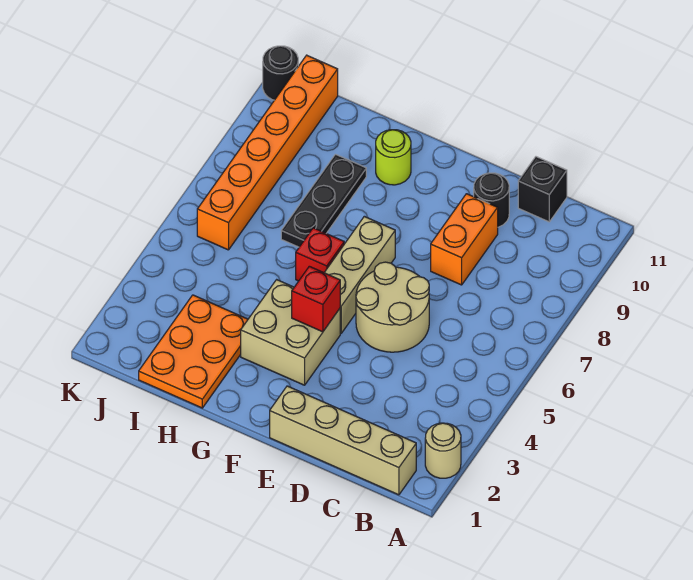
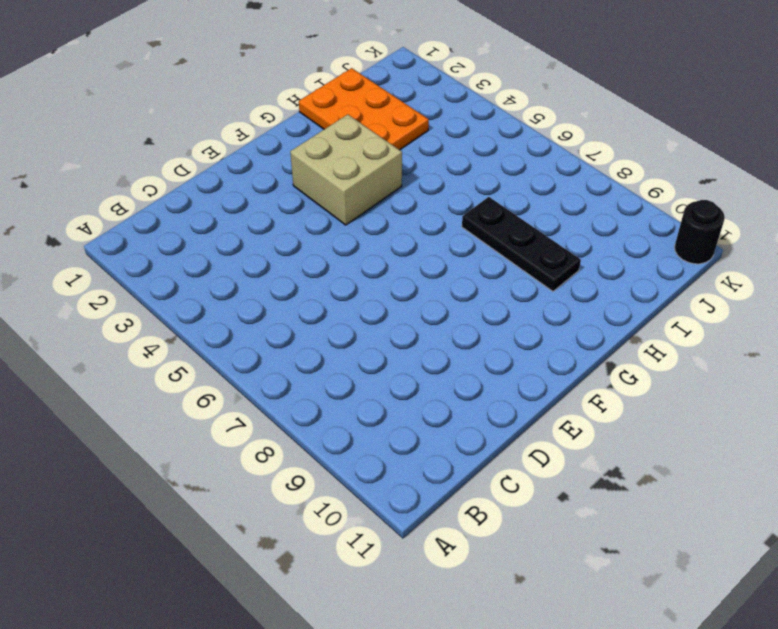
none -> tan round brick A2 level 1
none -> tan brick B1:E1 level 1
none -> black brick C11 level 1

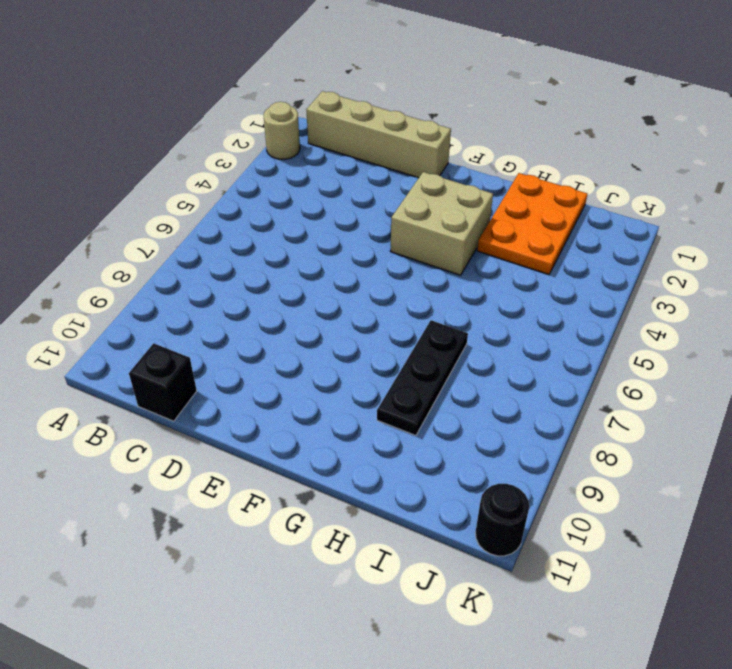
none -> tan round brick D5:E6 level 1
none -> orange brick D8:D9 level 1
none -> black round brick D10 level 1

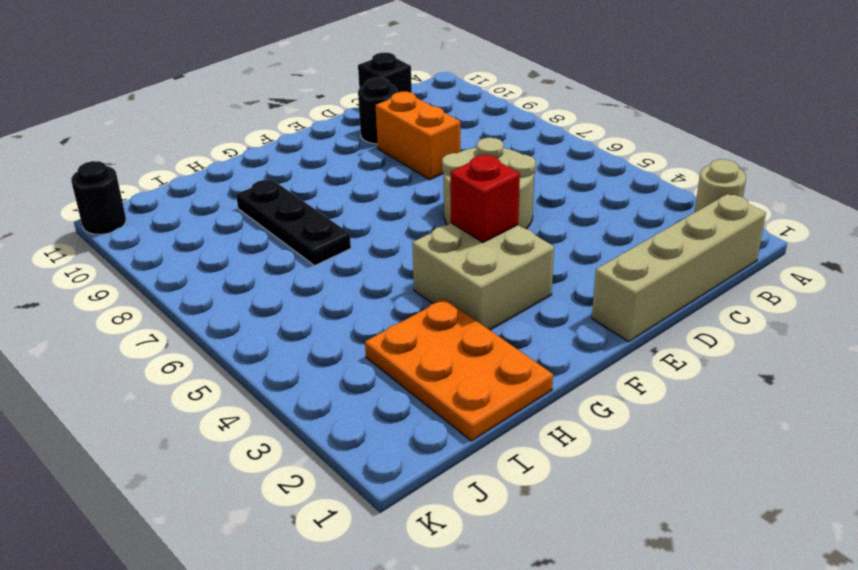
none -> tan brick F5:F7 level 1
none -> red brick G6 level 1
none -> lime round brick G10 level 1

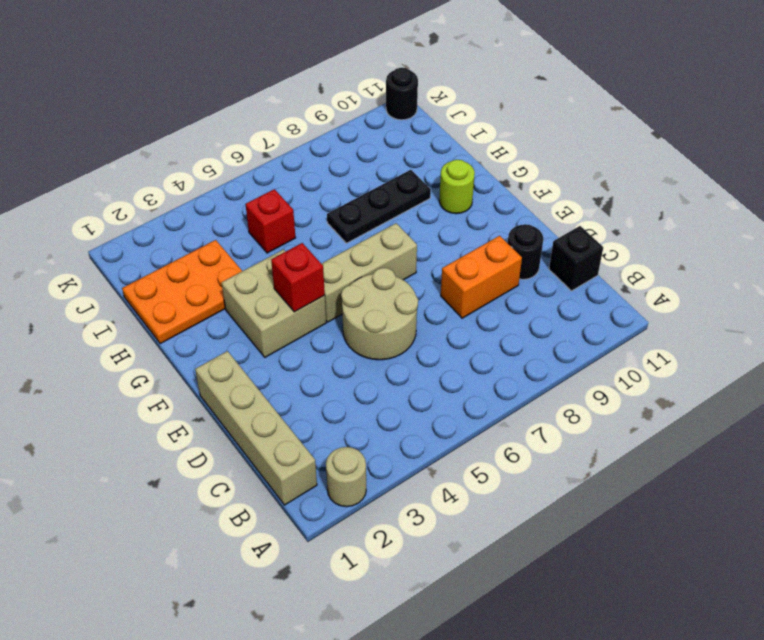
red brick I5 level 1 -> red brick G6 level 1
none -> orange brick J6:J11 level 1

